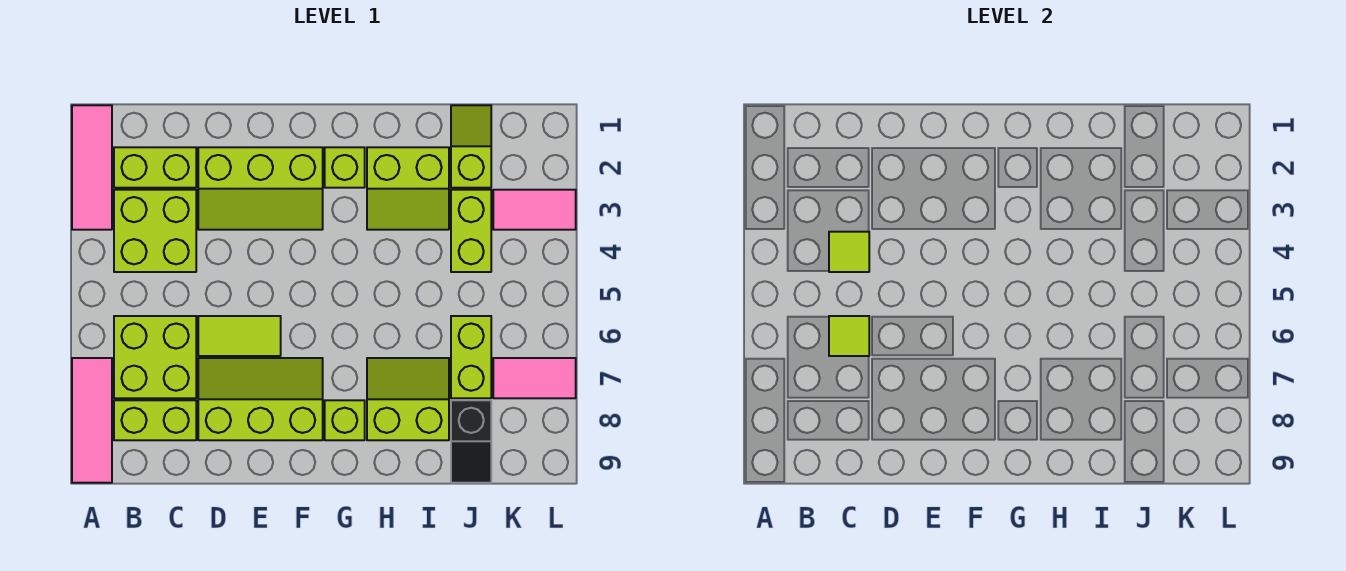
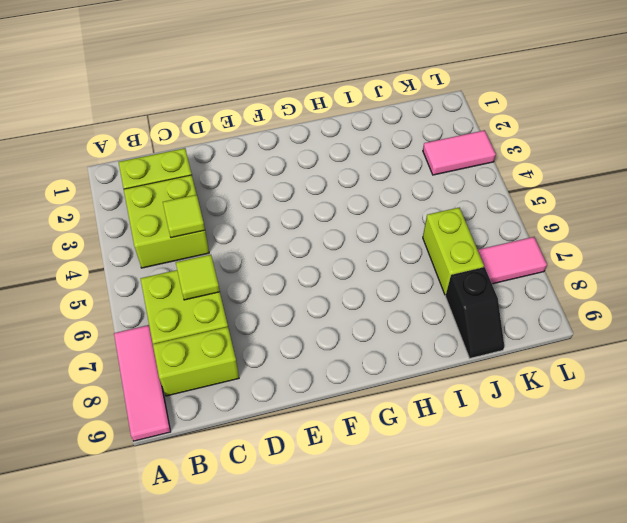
none -> pink tile A1:A3 level 1
none -> lime slope D2:F3 level 1 top 2
none -> lime tile D6:E6 level 1

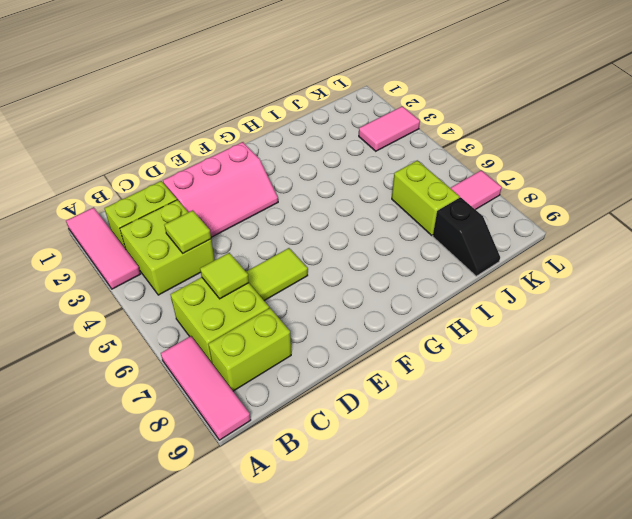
pink slope D2:F3 level 1 top 2 -> lime slope D2:F3 level 1 top 2
none -> lime slope D7:F8 level 1 top 8
none -> lime brick G2 level 1
none -> lime brick G8 level 1

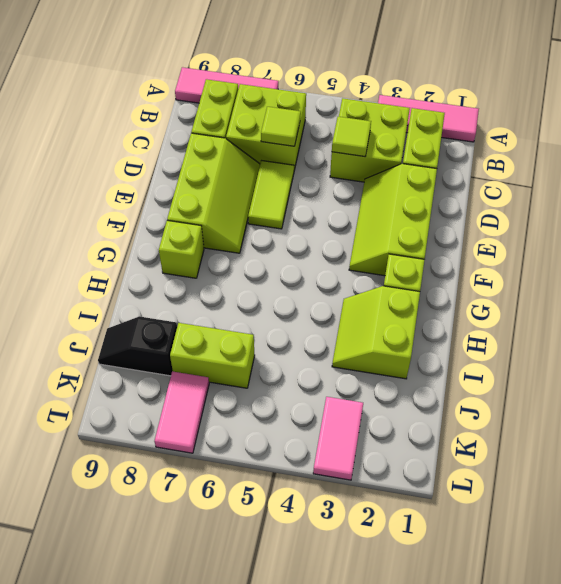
none -> lime slope H7:I8 level 1 top 8
none -> lime slope J1:J2 level 1 top 2
none -> lime brick J3:J4 level 1

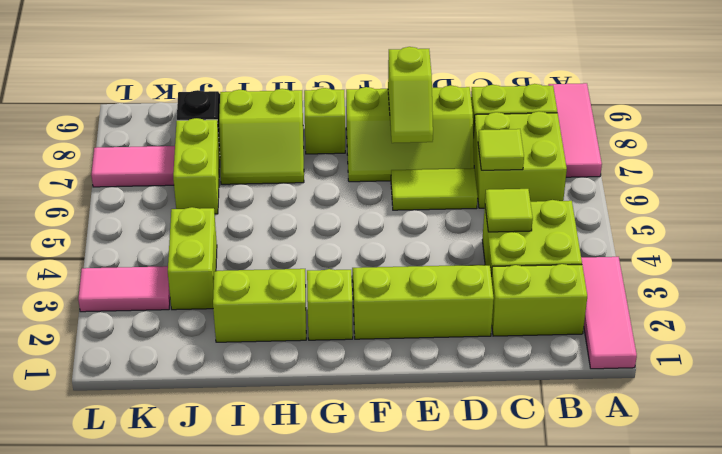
lime slope E7:E8 level 2 top 8 -> lime slope J1:J2 level 1 top 2

